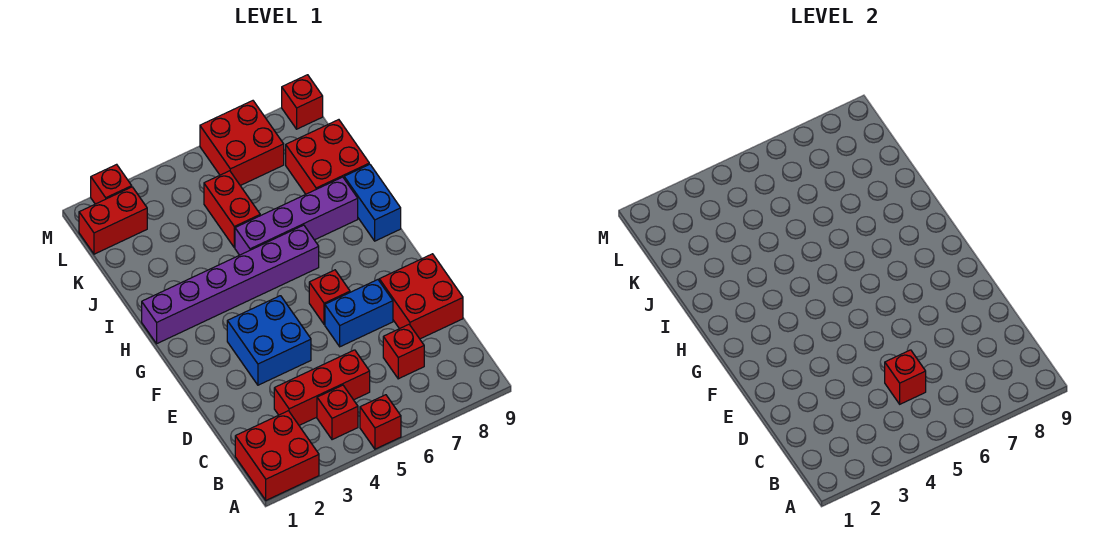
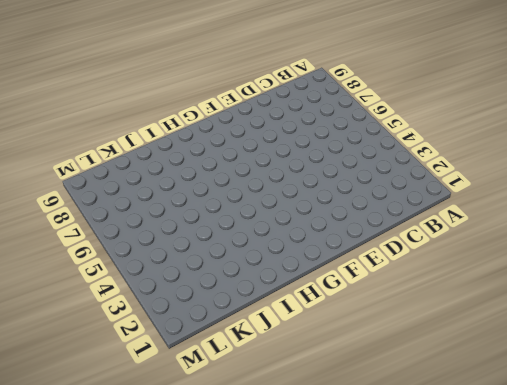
none -> red brick A1:B2 level 1
none -> red brick A5 level 1
none -> red brick B4 level 1

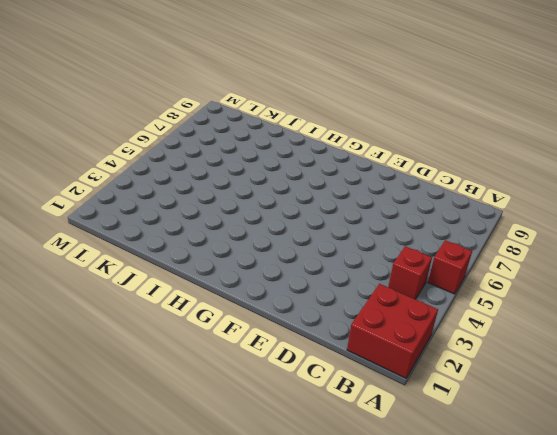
none -> red brick C3:C5 level 1
none -> red brick C7 level 1
none -> red brick D8:E9 level 1

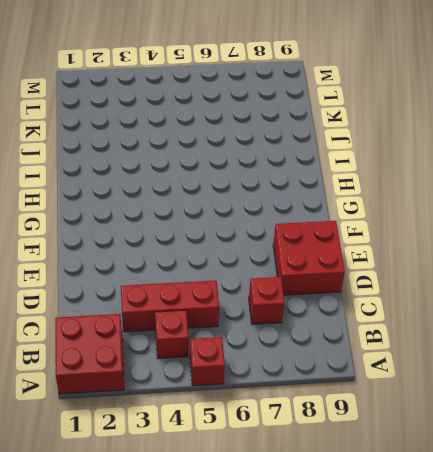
none -> blue brick E3:F4 level 1
none -> blue brick E6:E7 level 1
none -> red brick F6 level 1

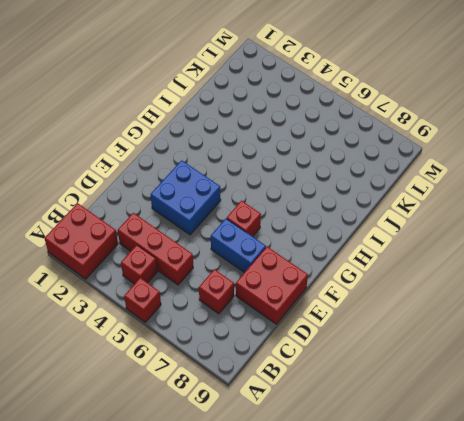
none -> purple brick H1:H6 level 1
none -> blue brick H9:I9 level 1
none -> purple brick I5:I8 level 1

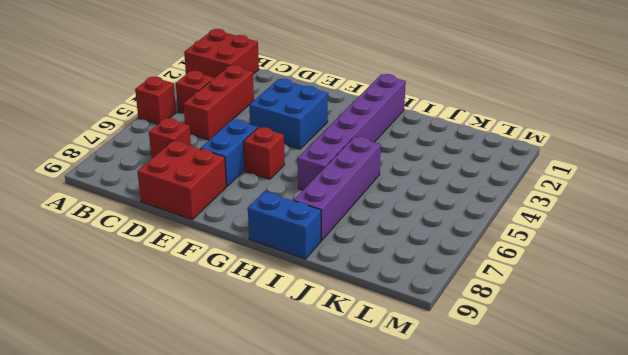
none -> red brick J5:K5 level 1
none -> red brick J8:K9 level 1
none -> red brick L1:L2 level 1

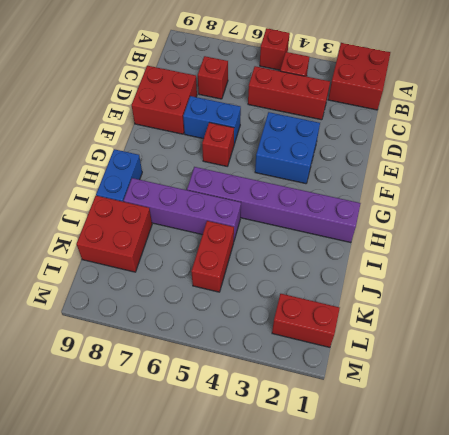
none -> red brick L6:M7 level 1
none -> red brick M2 level 1
none -> red brick M9 level 1

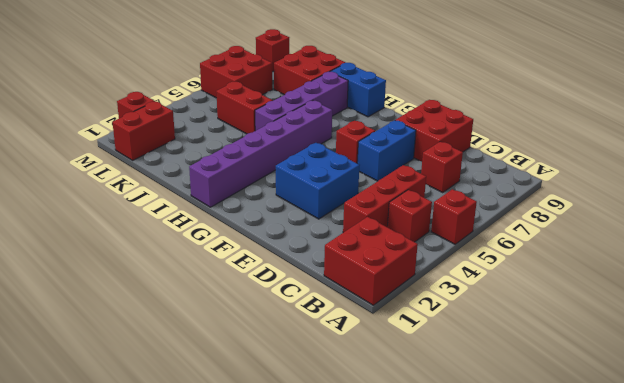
none -> red brick C5 level 2

